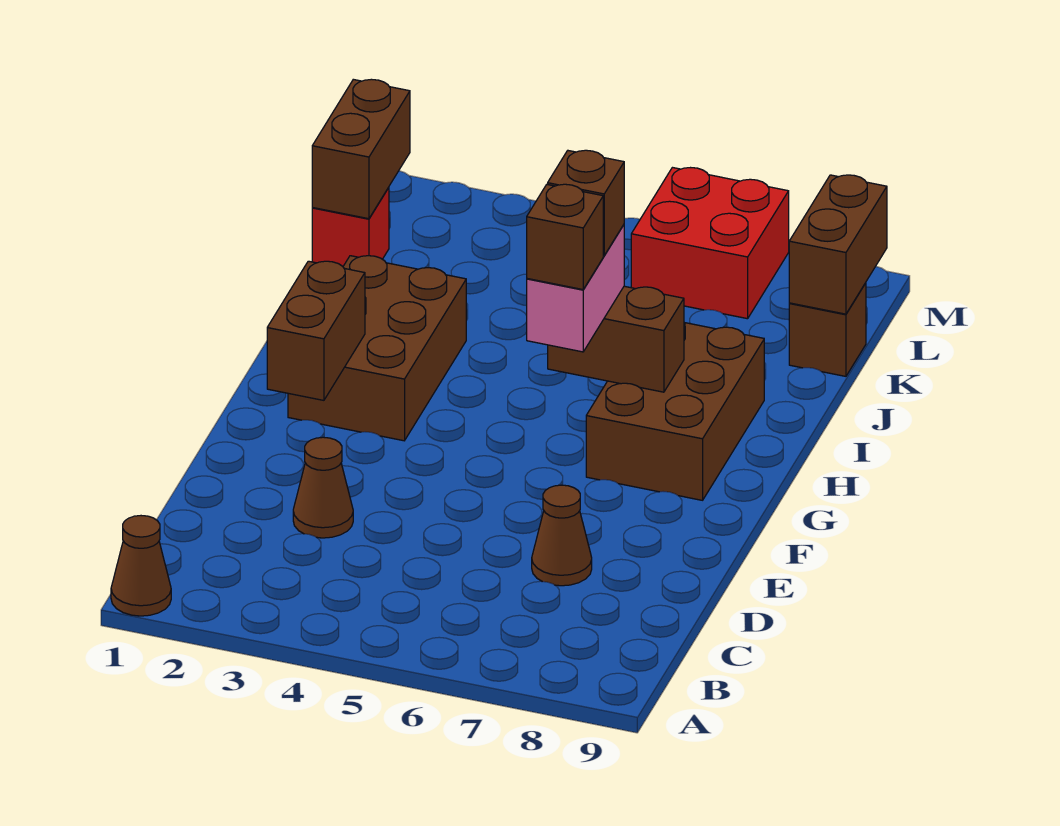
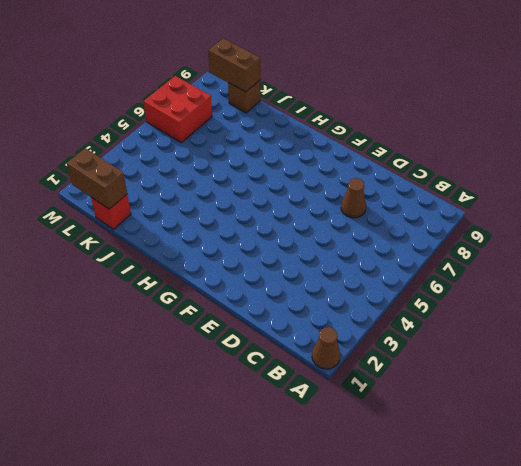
none -> brown cone D3 level 1
none -> brown brick G2:I3 level 1
none -> brown brick G7:I8 level 1

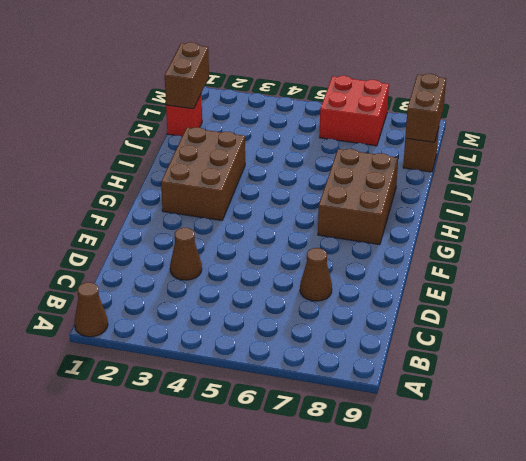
none -> brown brick F2:G2 level 2
none -> brown brick H6:H7 level 2
none -> pink brick G6:H6 level 3

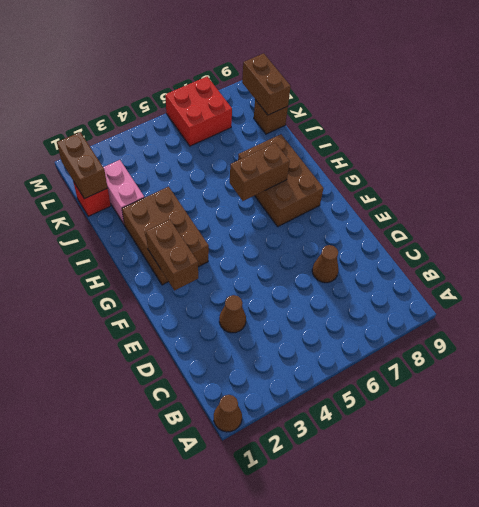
pink brick J2:K2 level 1 -> pink brick G6:H6 level 3
none -> brown brick G6 level 4
none -> brown brick H6 level 4

